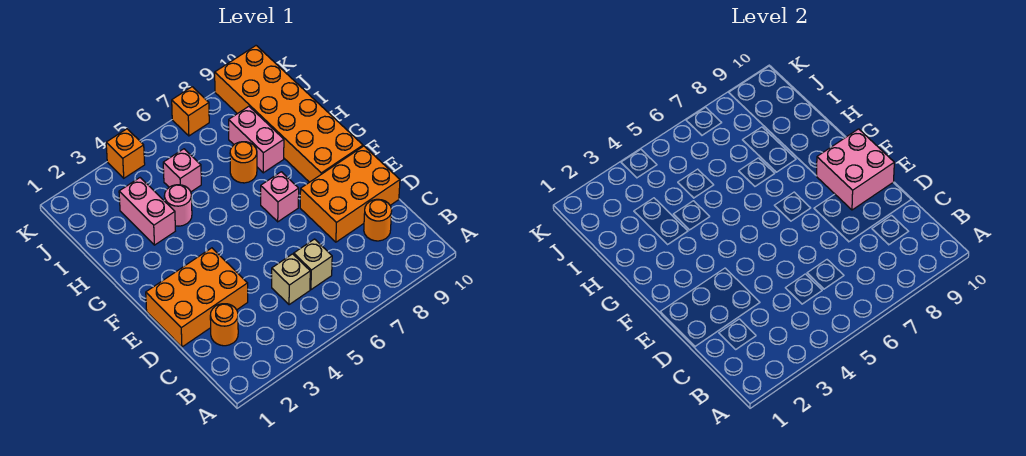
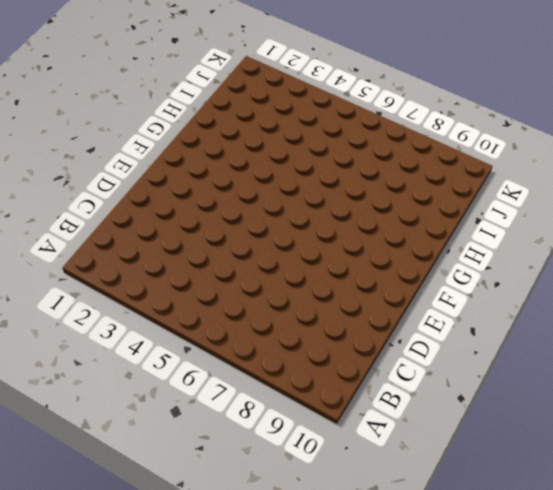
none -> orange round brick C2 level 1
none -> tan brick C5 level 1
none -> tan brick C6 level 1

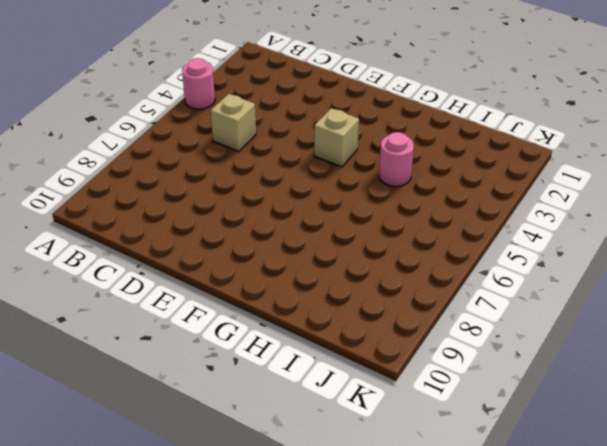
pink round brick A4 level 1 -> none
tan brick F4 level 1 -> tan brick C6 level 1
none -> orange round brick C2 level 1
none -> orange round brick C9 level 1
none -> orange brick D1:E3 level 1

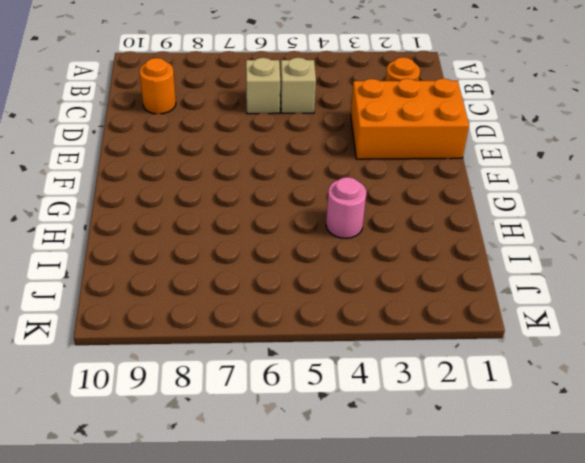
none -> orange brick D8:E10 level 1
none -> pink brick F7 level 1
none -> orange brick F9:K10 level 1

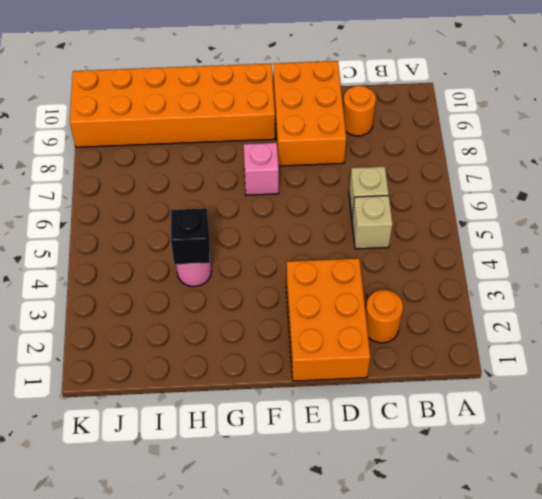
black brick H4 level 2 -> none
none -> pink brick H3:I3 level 1
none -> orange round brick H7 level 1
none -> pink brick H8:I8 level 1

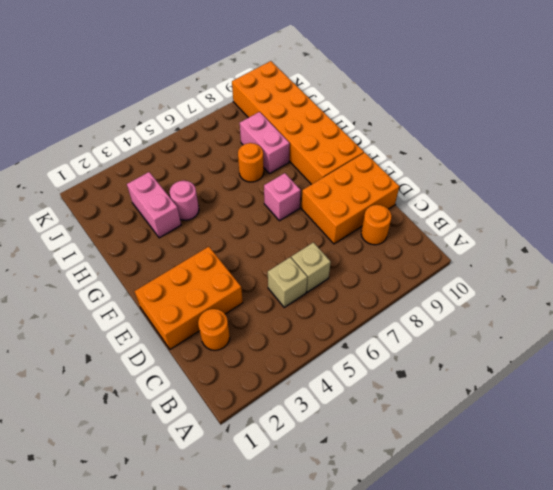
none -> pink brick I5 level 1
none -> orange brick K4 level 1
none -> orange brick K7 level 1

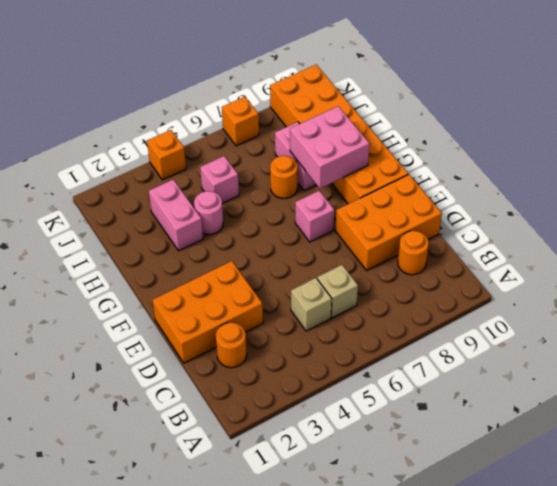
pink brick G8:H9 level 2 -> pink brick E9:F10 level 2

